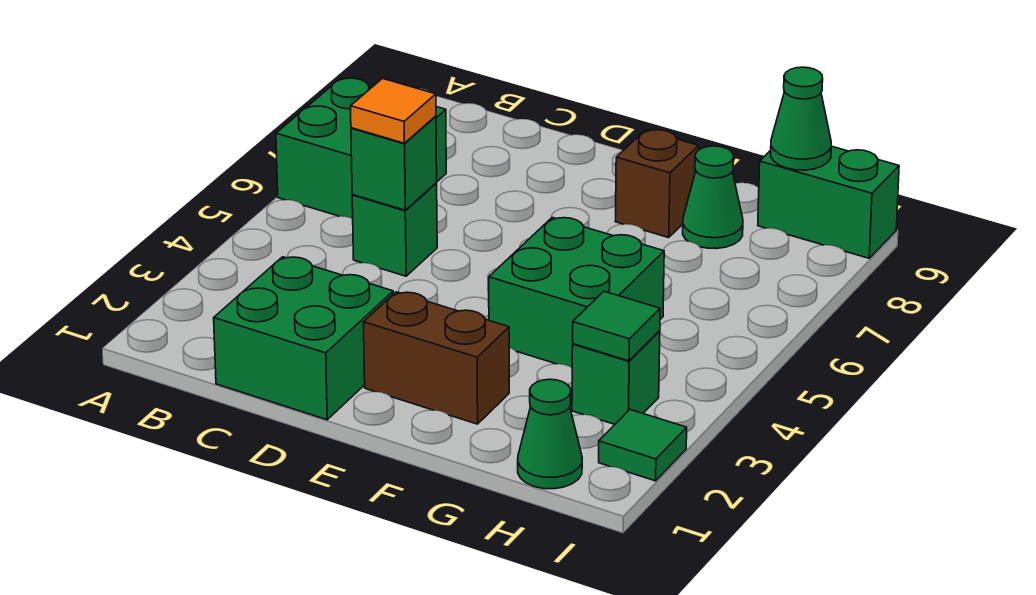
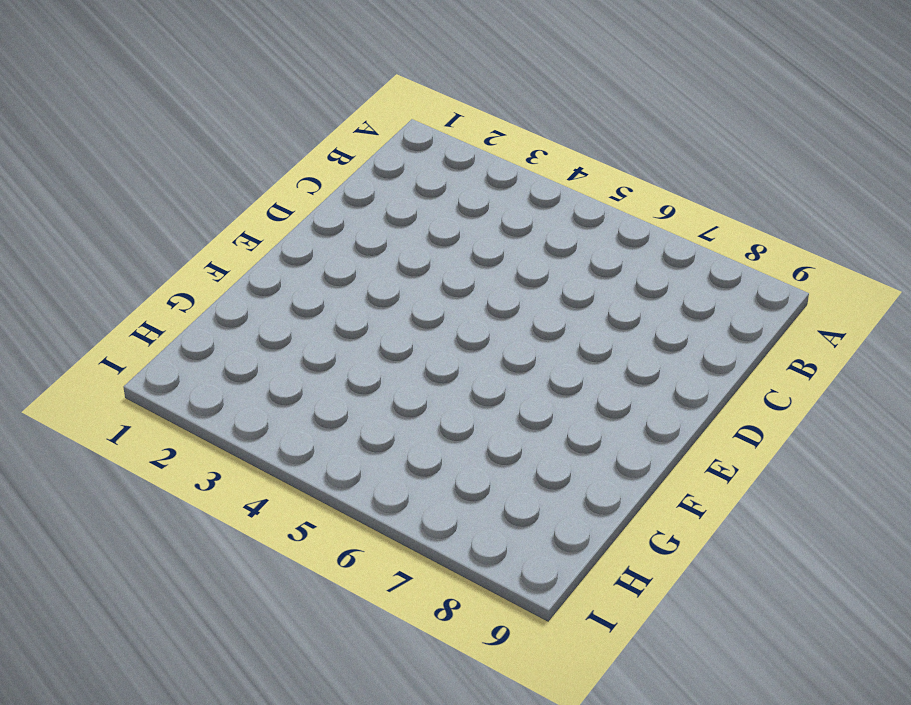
none -> green brick A6:B7 level 1
none -> green brick C1:D2 level 1
none -> green brick C5 level 1

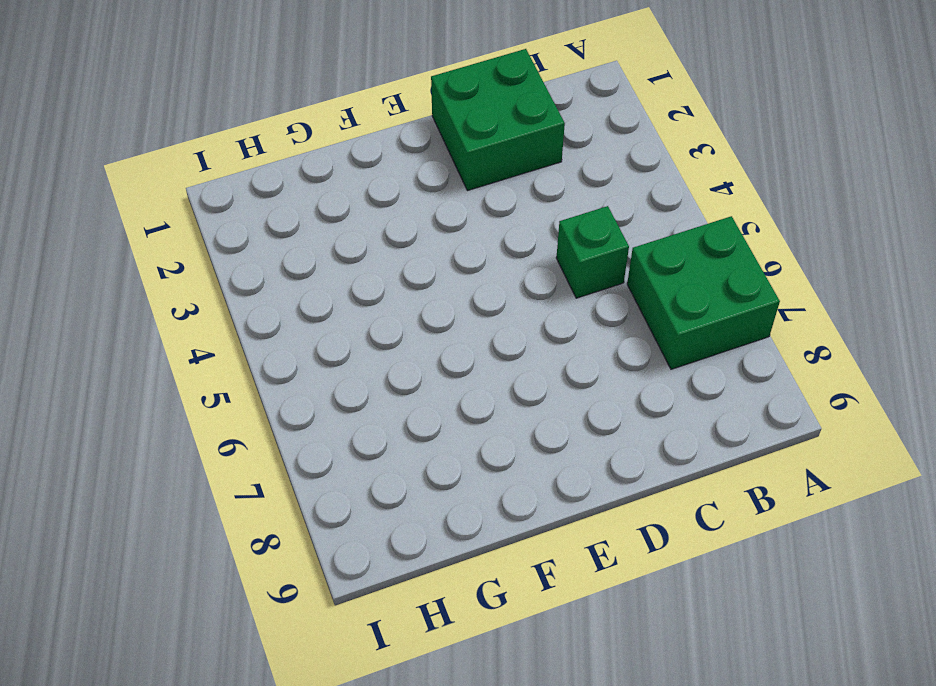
none -> brown brick E2:F2 level 1
none -> green brick F4:G5 level 1
none -> brown brick F8 level 1

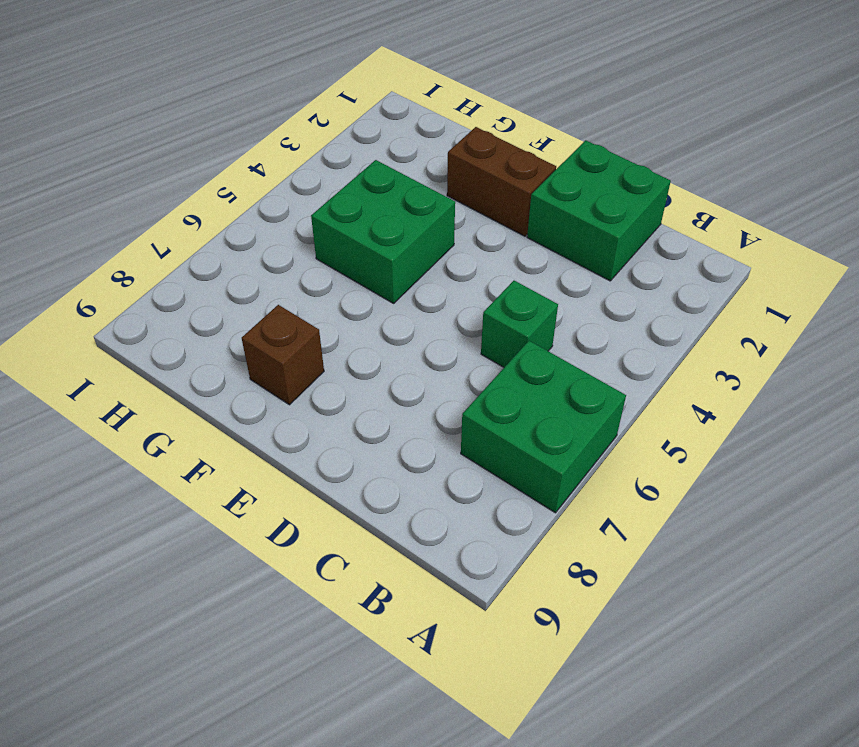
none -> green cone G8 level 1
none -> green cone H1 level 1
none -> green brick H3 level 1

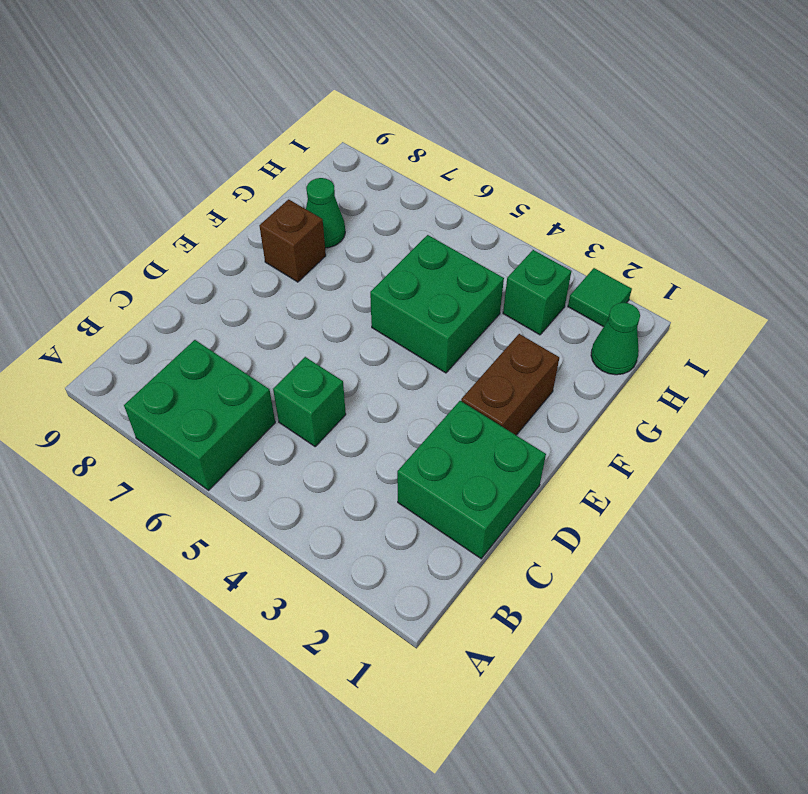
none -> green brick H9:I9 level 1
none -> green brick C5 level 2
none -> green tile H3 level 2

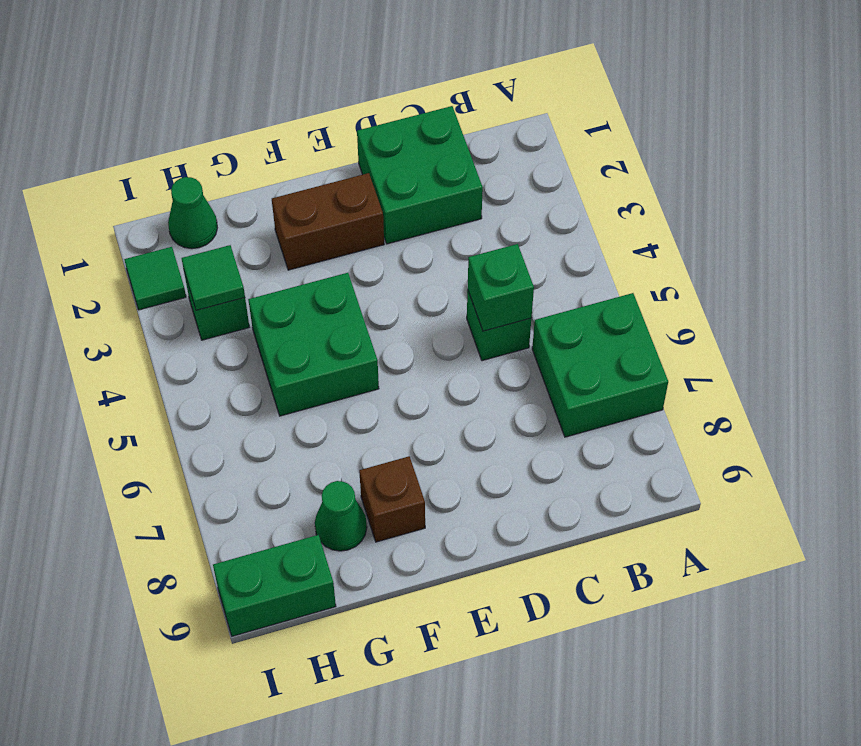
none -> green cone H9 level 2
none -> orange tile C5 level 3

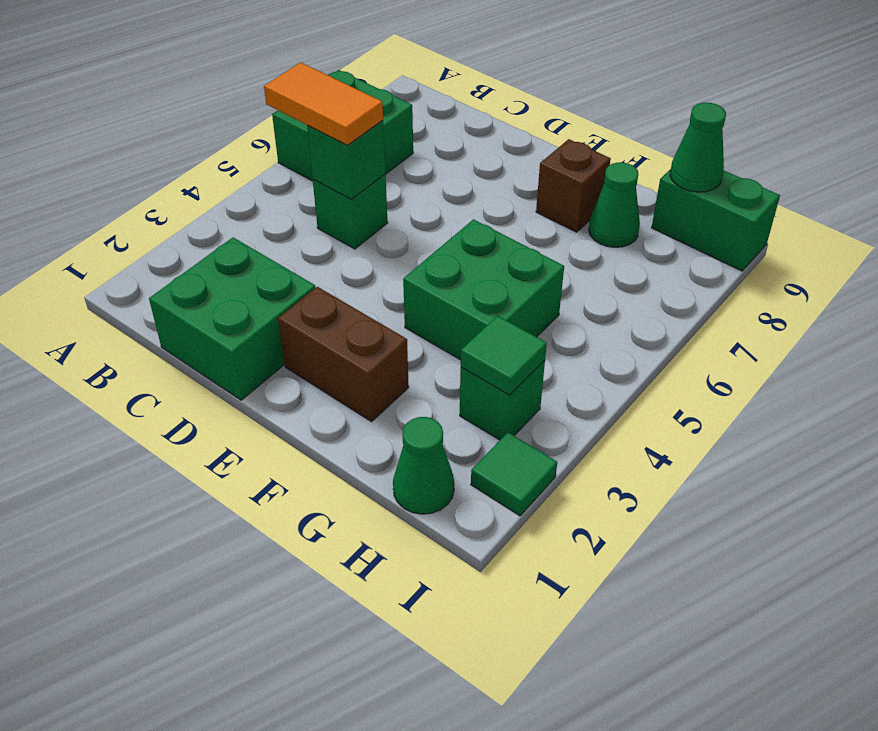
orange tile B5:C5 level 3 -> orange tile C5 level 3

